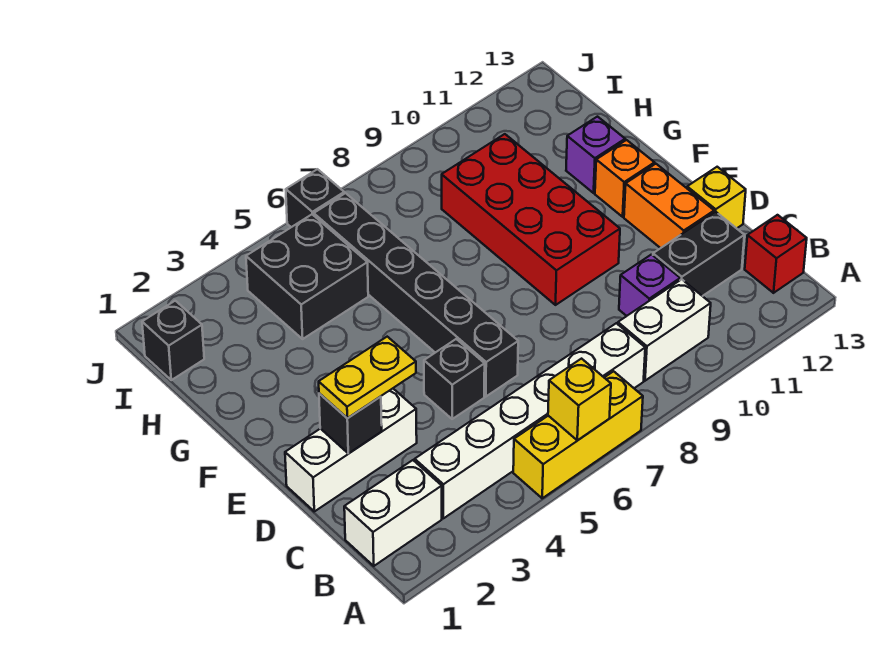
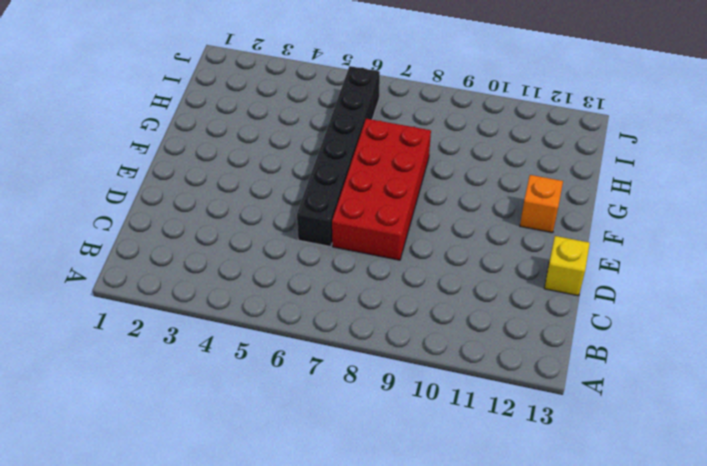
red brick D7:G8 level 1 -> red brick E9:H10 level 1
none -> yellow brick A5:A7 level 1
none -> white brick B1:B2 level 1
none -> white brick B3:B8 level 1

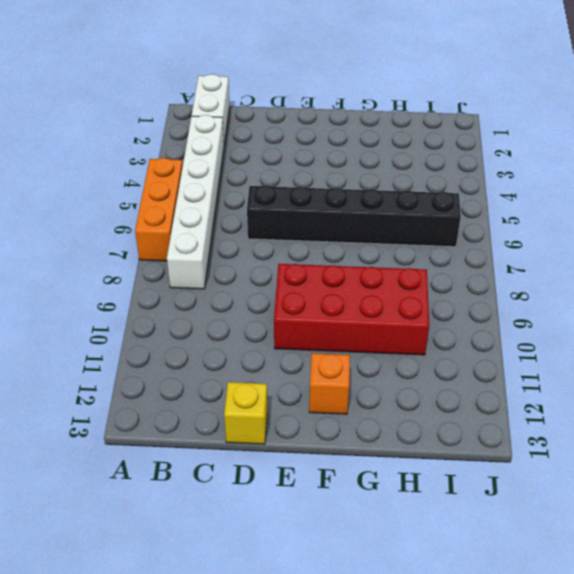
orange brick A5:A7 level 1 -> yellow brick A5:A7 level 1
none -> white brick B9:B10 level 1
none -> red brick B13 level 1
none -> purple brick C10 level 1

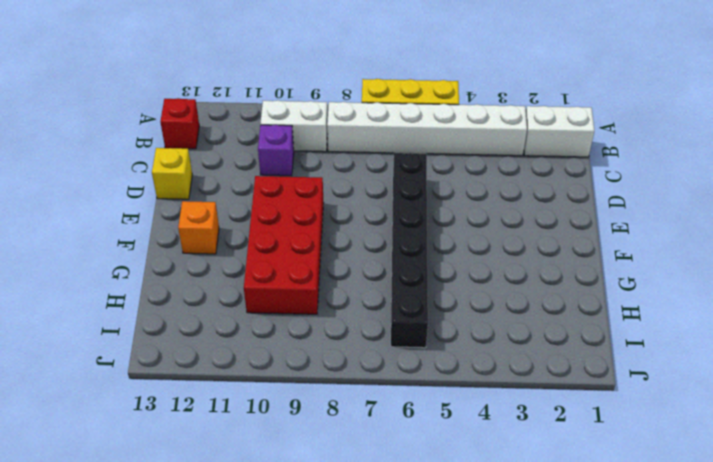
none -> black brick C11:C12 level 1
none -> white brick D1:D3 level 1
none -> black brick D5 level 1

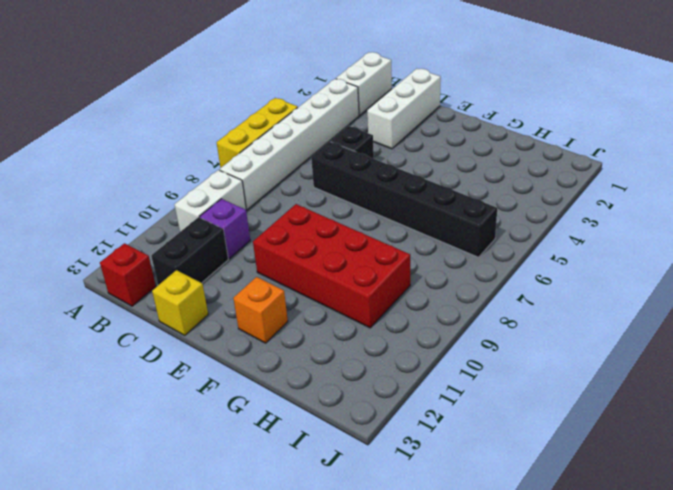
none -> orange brick D12:E12 level 1
none -> purple brick G12 level 1
none -> black brick H4:I5 level 1

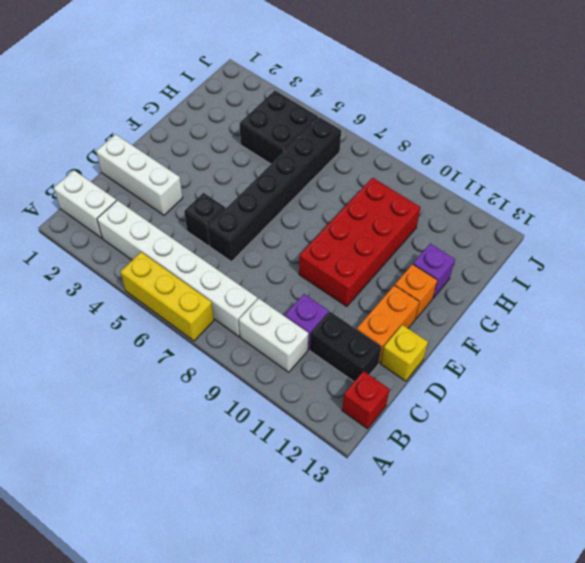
none -> black brick I1 level 1
none -> black brick J6 level 1
none -> yellow brick A6 level 2

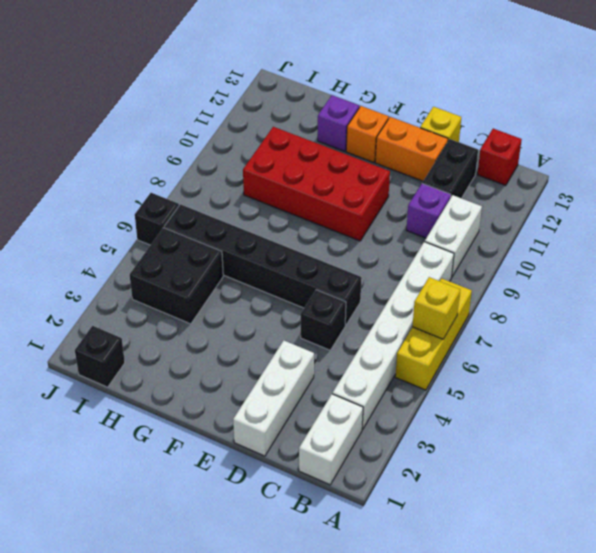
none -> black brick D2 level 2
none -> yellow plate D2:D3 level 3

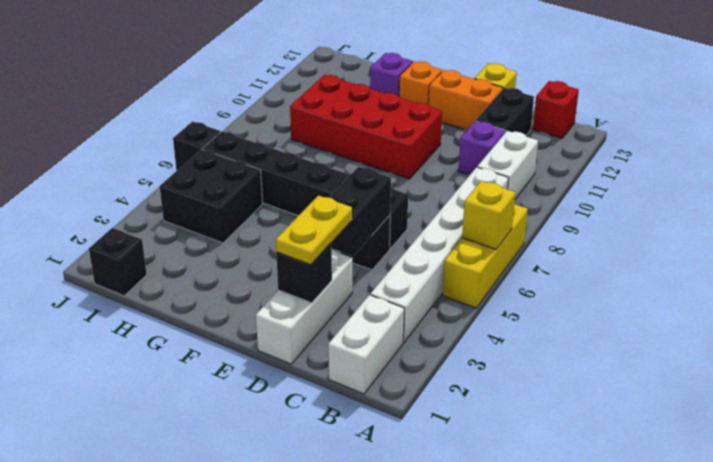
black brick D4:D5 level 2 -> none

